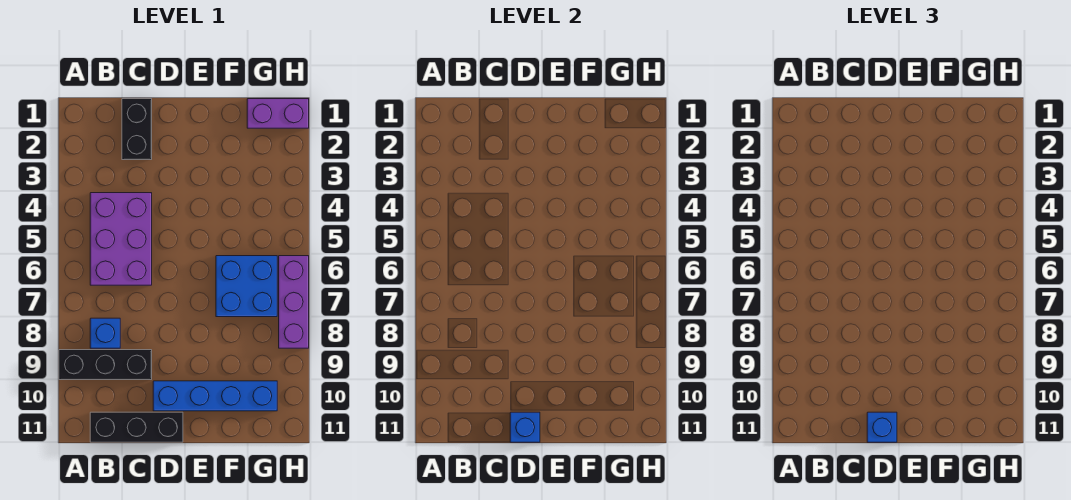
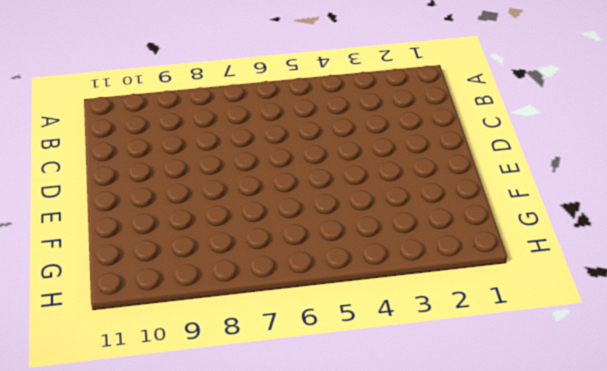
none -> black brick A9:C9 level 1
none -> purple brick B4:C6 level 1

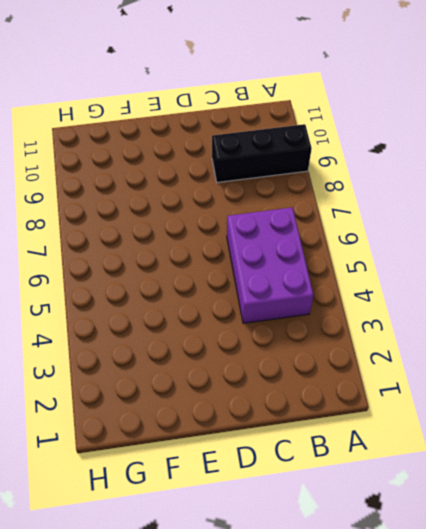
none -> blue brick B8 level 1
none -> black brick B11:D11 level 1

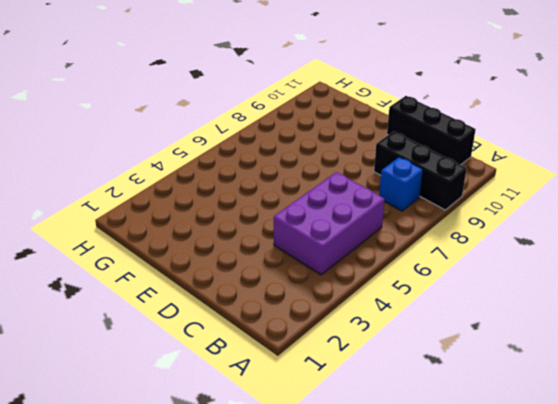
none -> black brick C1:C2 level 1
none -> blue brick D10:G10 level 1

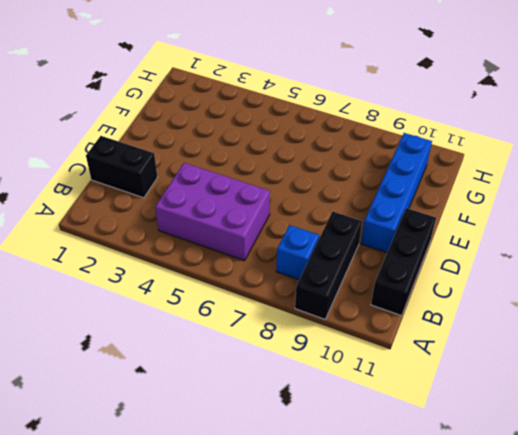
none -> blue brick F6:G7 level 1
none -> purple brick G1:H1 level 1

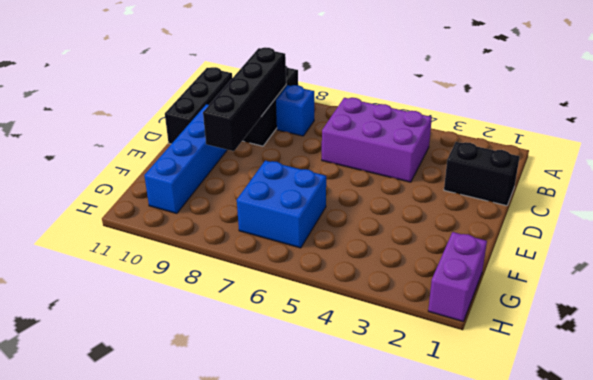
black brick B9:E9 level 2 -> none
none -> purple brick H6:H8 level 1
none -> blue brick D11 level 2

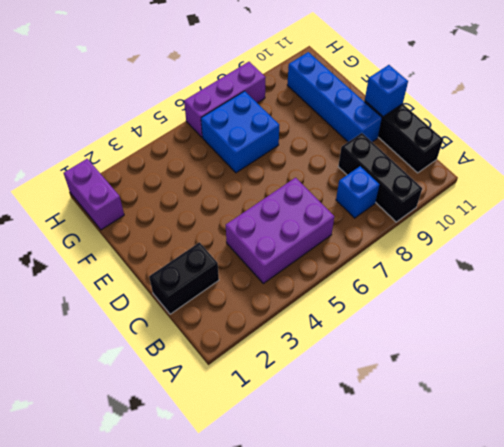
none -> blue brick D11 level 3

